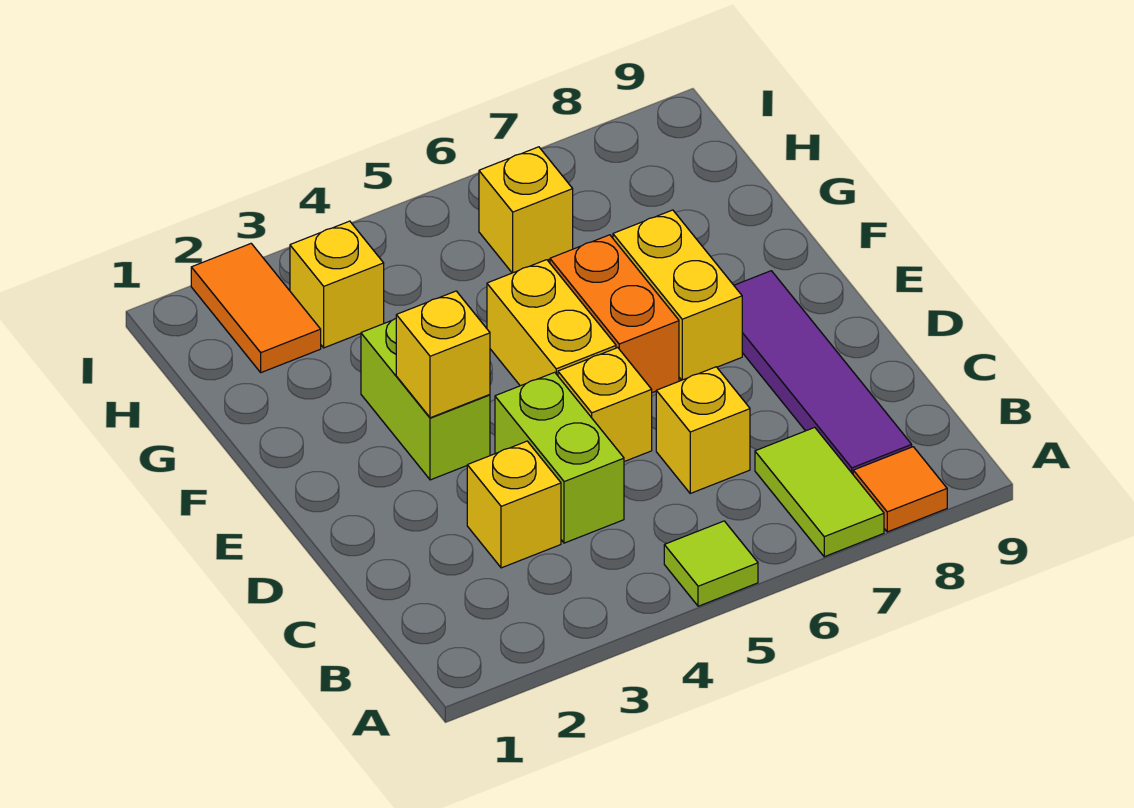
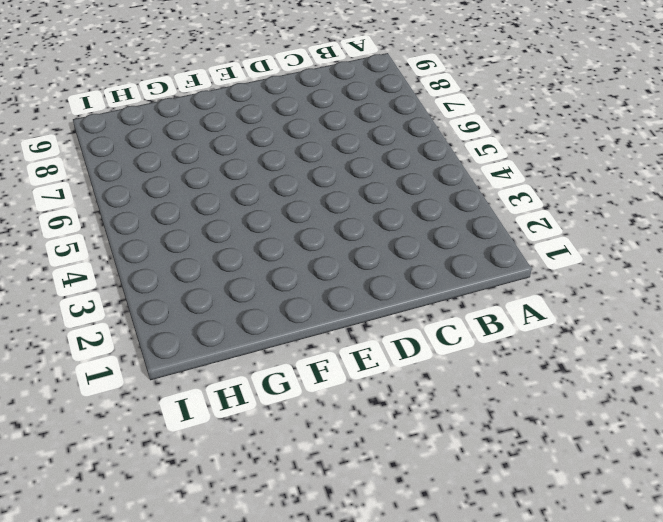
none -> lime tile A5 level 1
none -> lime tile A7:B7 level 1
none -> orange tile A8 level 1

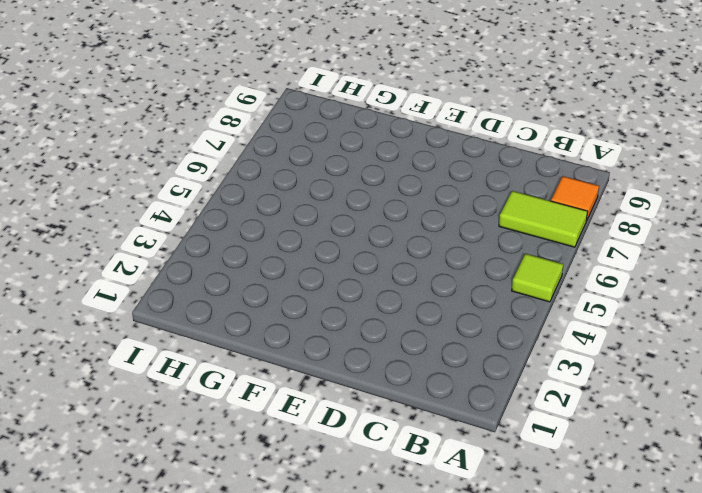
none -> purple tile B8:E8 level 1
none -> yellow brick C3 level 1
none -> lime brick C4:D4 level 1

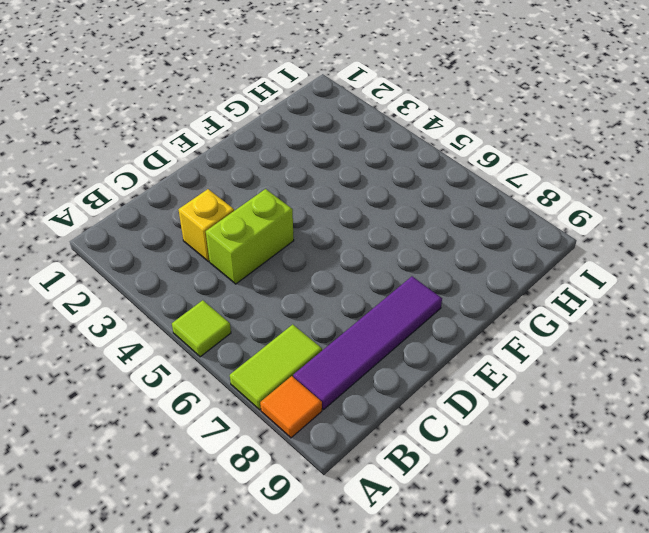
none -> yellow brick C6 level 1
none -> yellow brick D5 level 1
none -> lime brick E3:F3 level 1

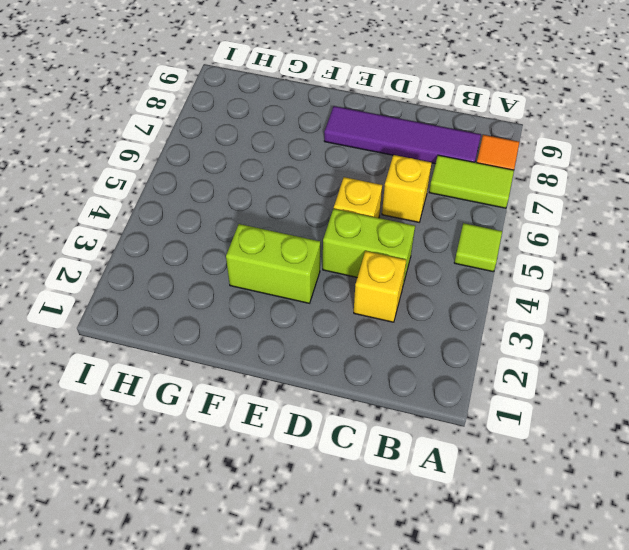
none -> yellow brick E5:F5 level 1
none -> orange brick E6:F6 level 1
none -> yellow brick E7:F7 level 1

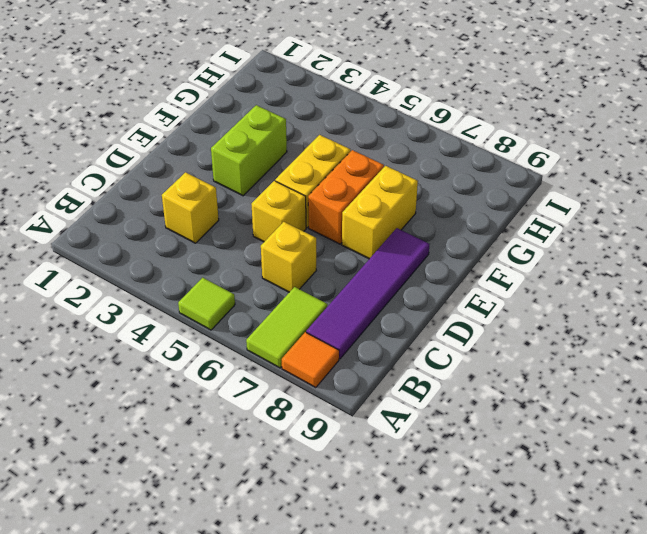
none -> lime brick C4:D4 level 1
none -> orange tile H2:I2 level 1
none -> yellow brick H3 level 1

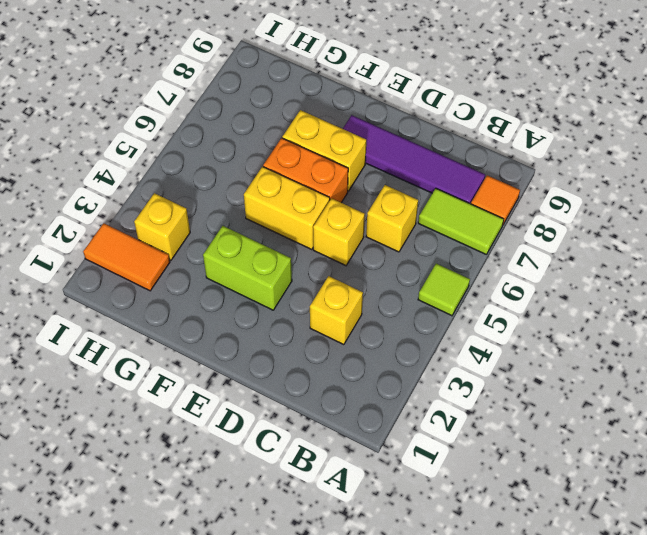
none -> lime brick C4:D4 level 1
none -> yellow brick H6 level 1
none -> yellow brick E3 level 2

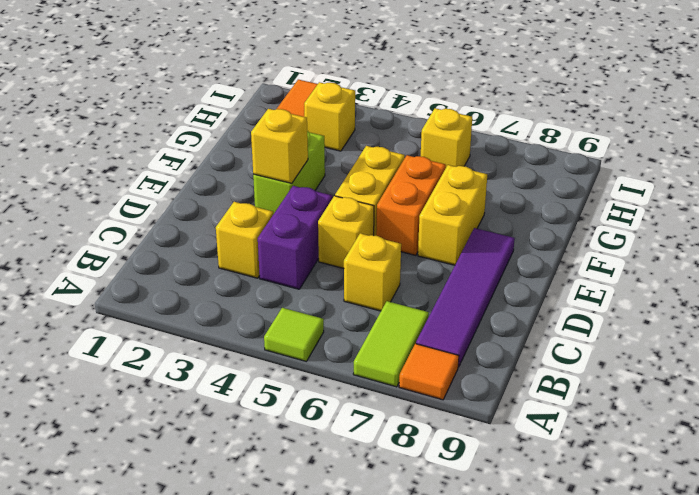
purple brick C4:D4 level 1 -> lime brick C4:D4 level 1

